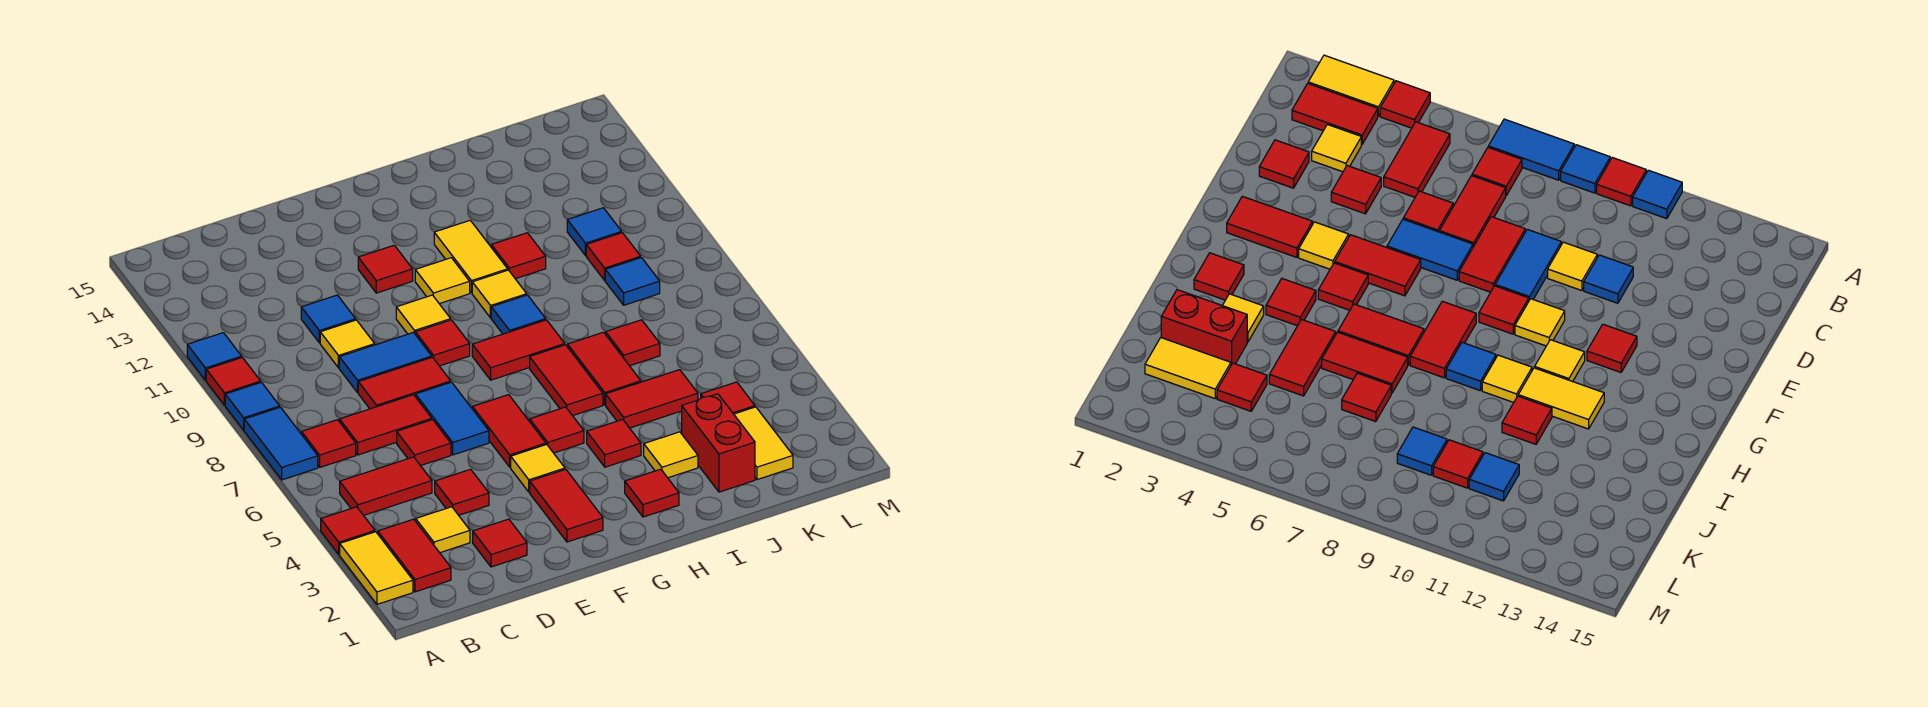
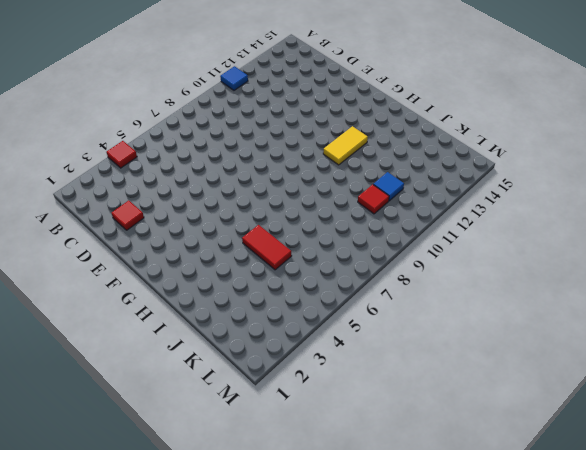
none -> yellow tile A2:A3 level 1
none -> blue tile A7:A8 level 1
none -> blue tile A9 level 1
none -> red tile A10 level 1

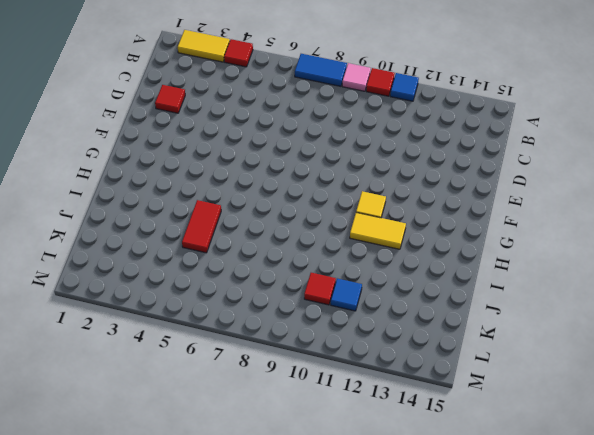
pink tile A9 level 1 -> blue tile A9 level 1
none -> red tile B2:B3 level 1
none -> red tile B5:C5 level 1
none -> red tile B7 level 1
none -> yellow tile C3 level 1

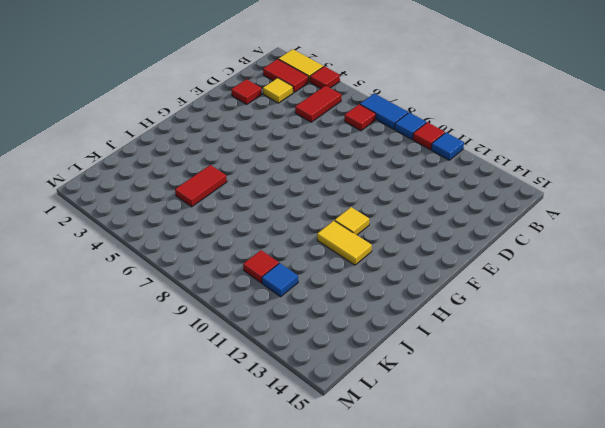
none -> red tile C7:D7 level 1
none -> red tile D4 level 1
none -> red tile D6 level 1
none -> red tile D8:E8 level 1

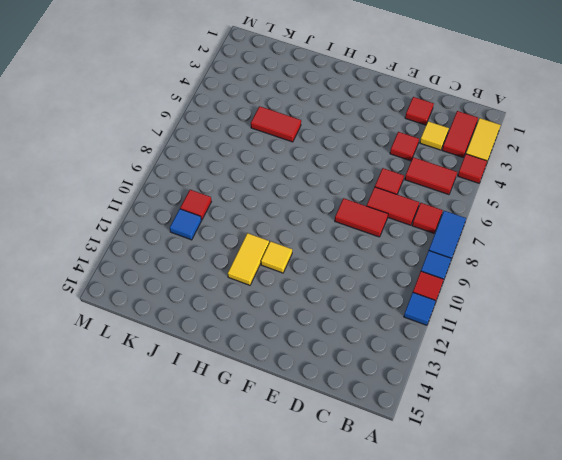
none -> blue tile D9:E9 level 1
none -> yellow tile D10 level 1
none -> blue tile D11 level 1
none -> blue tile E6:E7 level 1

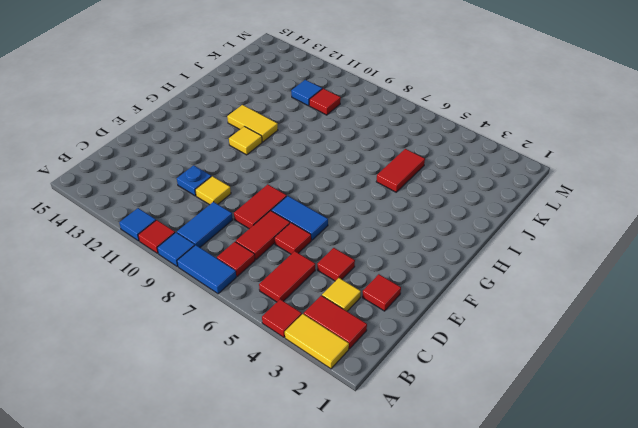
blue tile B9:C9 level 1 -> blue tile D9:E9 level 1
blue plate D11 level 1 -> blue tile D11 level 1
none -> red tile F2:F3 level 1
none -> yellow tile F4 level 1
none -> red tile F5:F6 level 1
none -> red tile F9 level 1

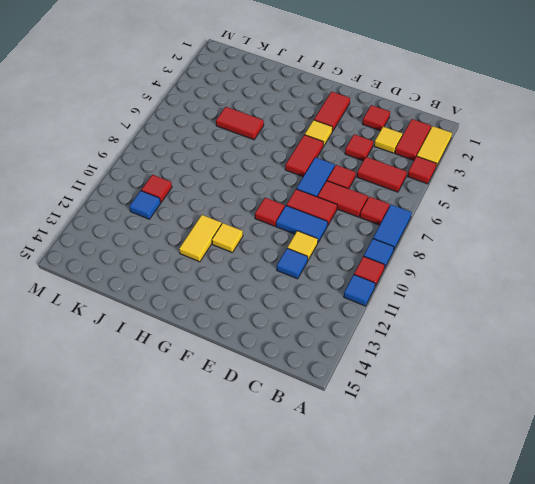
none -> yellow tile F10 level 1
none -> red tile F12 level 1
none -> red tile G5 level 1
none -> red tile G8:H8 level 1

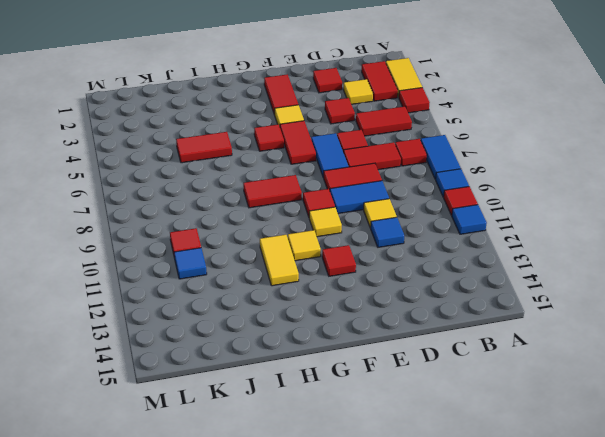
none -> red tile H2 level 1
none -> red tile H4 level 1
none -> red tile H6:H7 level 1
none -> blue tile H9 level 1

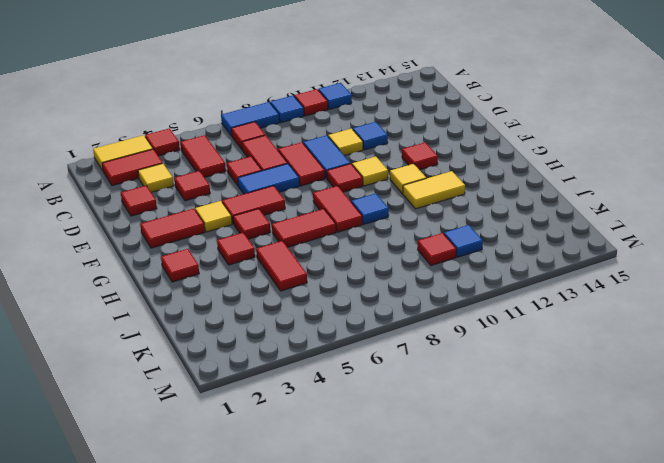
none -> yellow tile H10 level 1
none -> yellow tile I3 level 1
none -> red tile I6:I7 level 1
none -> red tile I11 level 1

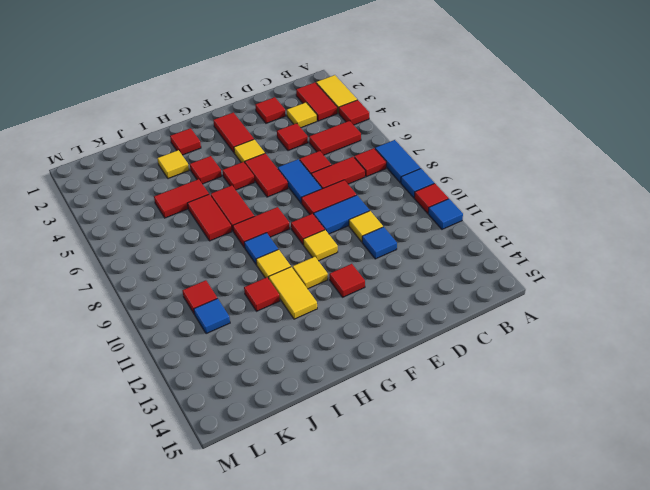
none -> red brick J2:J3 level 1
none -> red tile J7 level 1
none -> yellow tile K2:K3 level 1
none -> red tile K4 level 1

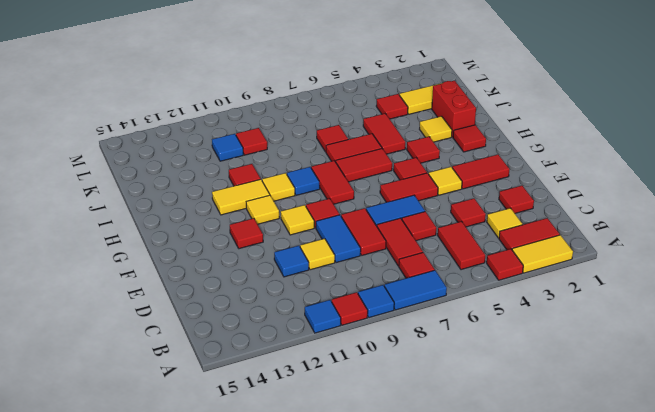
red brick I2:J2 level 1 -> red brick J2:J3 level 1
none -> blue tile K9 level 1

